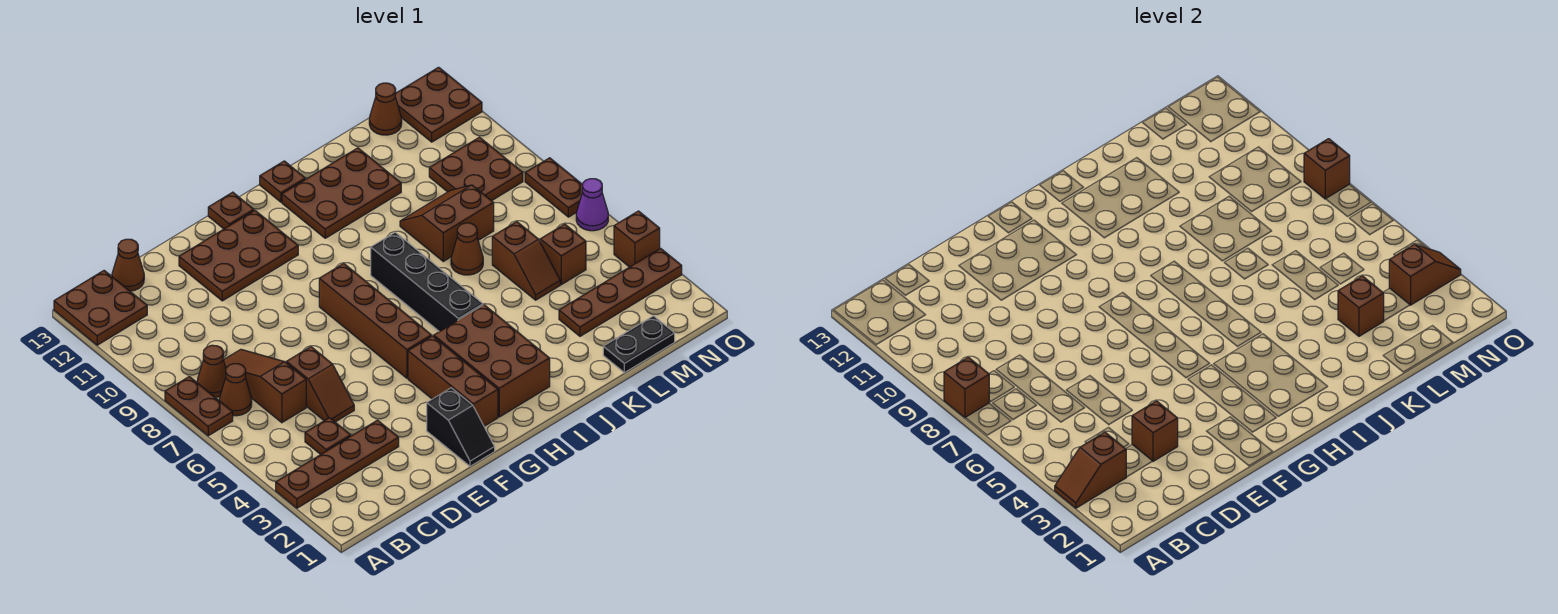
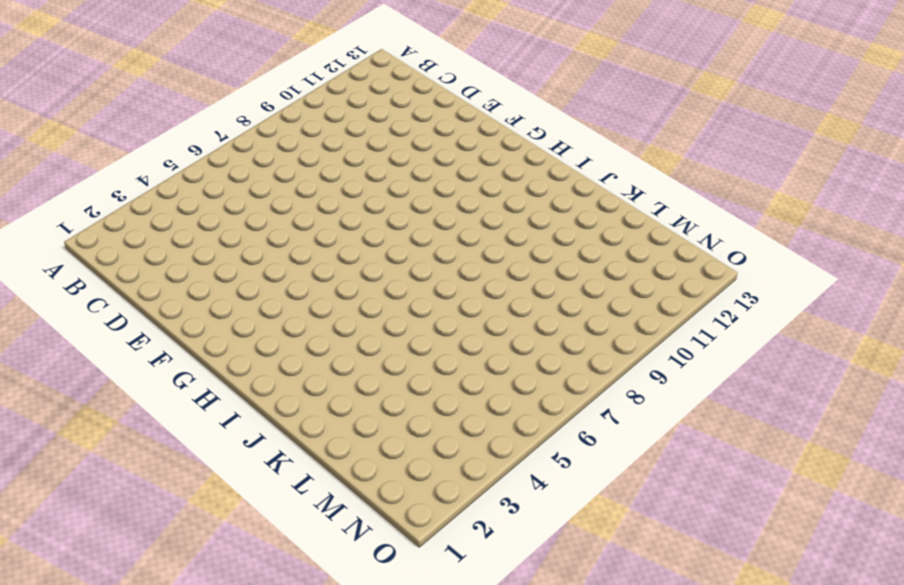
none -> brown plate A3:D3 level 1
none -> brown plate A7:A8 level 1
none -> brown plate A12:B13 level 1
none -> brown cone B7 level 1

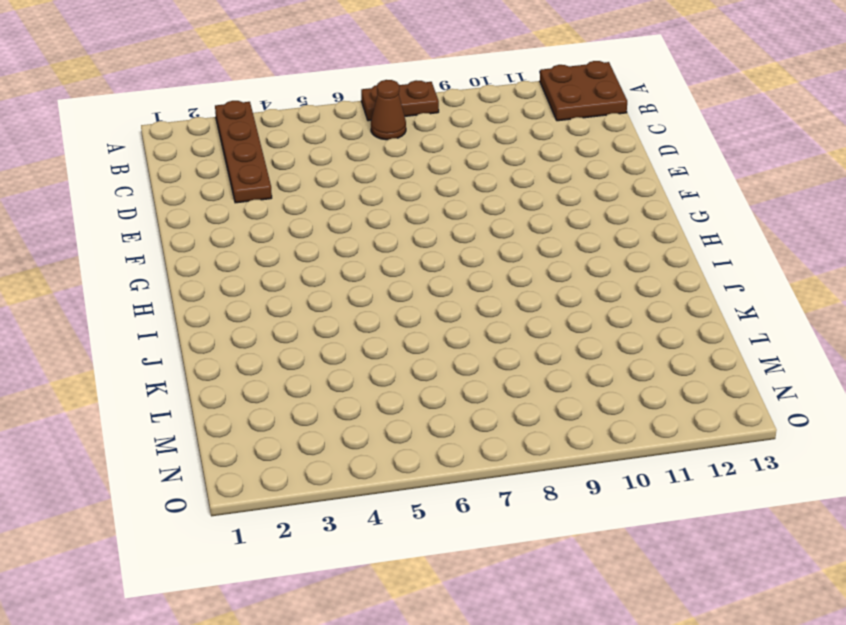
none -> brown cone B8 level 1
none -> brown plate C4 level 1
none -> brown slope C6:C8 level 1 top 6
none -> brown cone C13 level 1

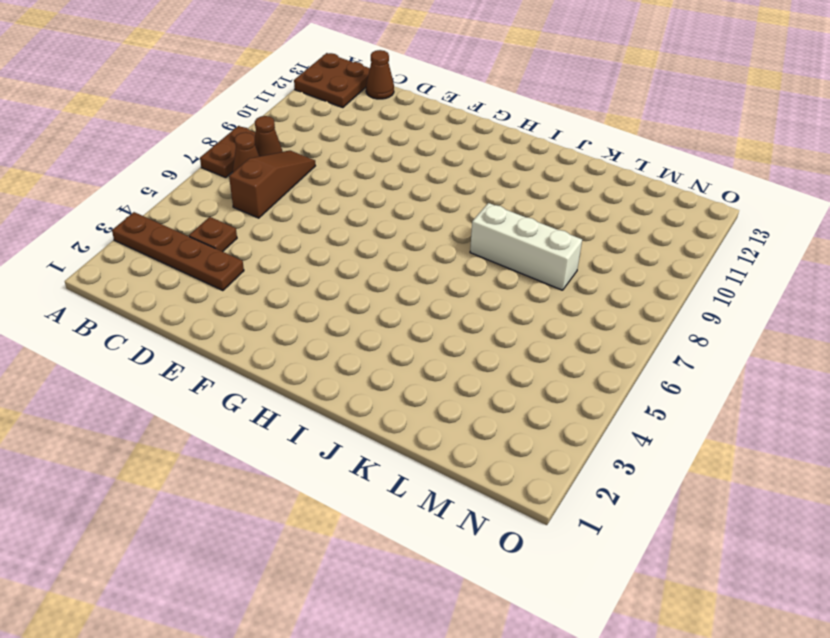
white brick J8:L8 level 1 -> brown slope K8:L9 level 1 top 8
none -> brown slope D5:D6 level 1 top 6
none -> brown plate E11:G12 level 1
none -> black slope F1:F2 level 1 top 2
none -> brown brick G2:G4 level 1

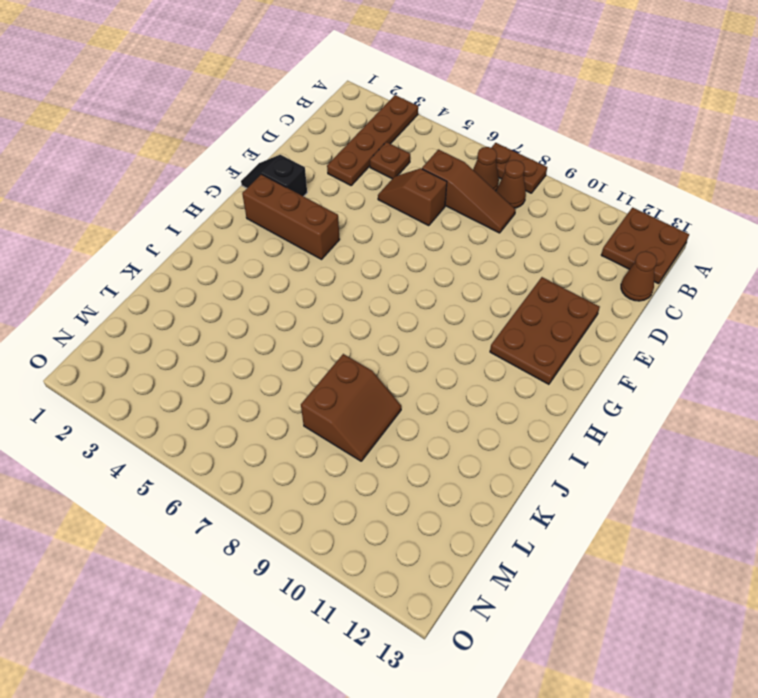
none -> brown brick G5:G8 level 1
none -> brown plate G13 level 1
none -> brown brick H2:I4 level 1
none -> black brick I5:I8 level 1

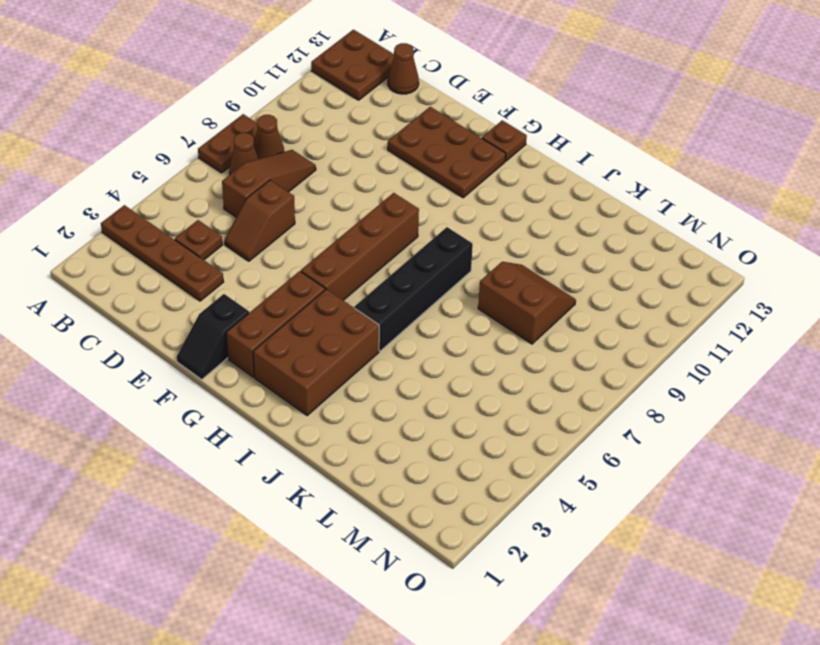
none -> brown plate I11:K12 level 1
none -> brown plate I13 level 1
none -> brown cone K7 level 1
none -> black plate L1:M1 level 1

